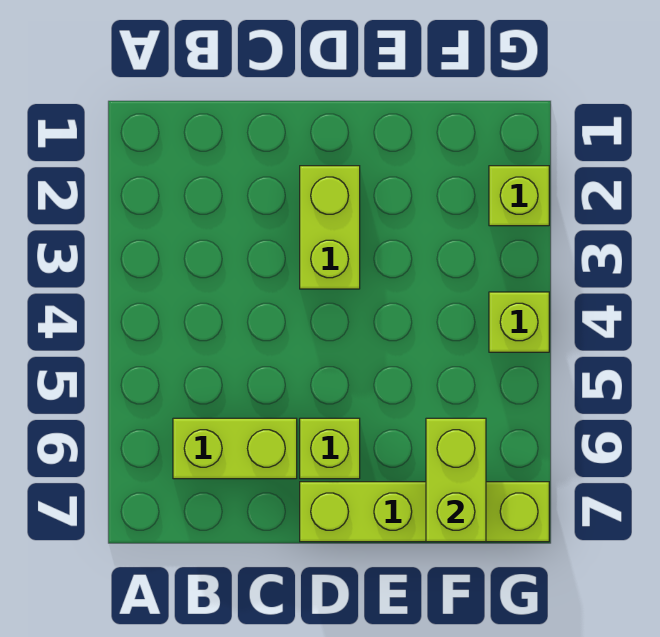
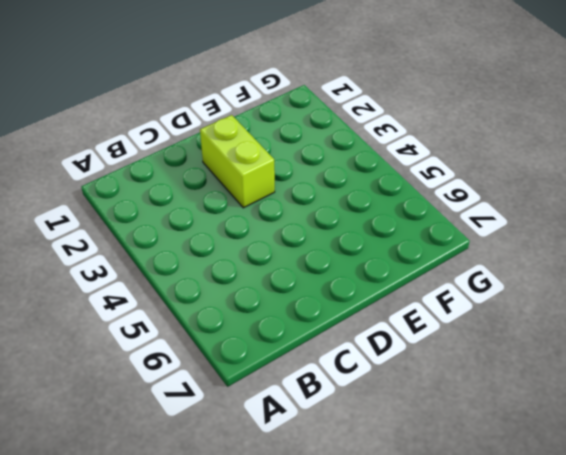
none -> lime brick B6:C6 level 1
none -> lime brick D6 level 1

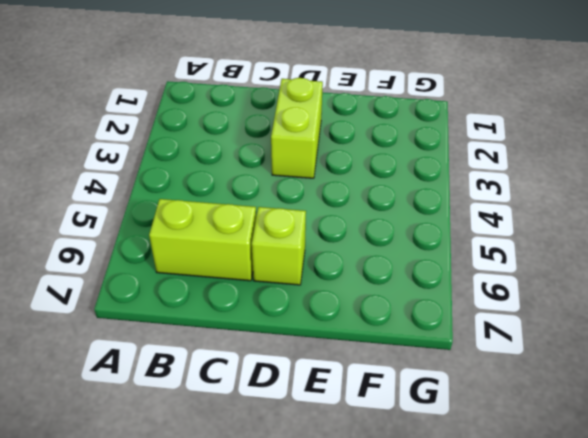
none -> lime brick D7:G7 level 1
none -> lime brick G2 level 1

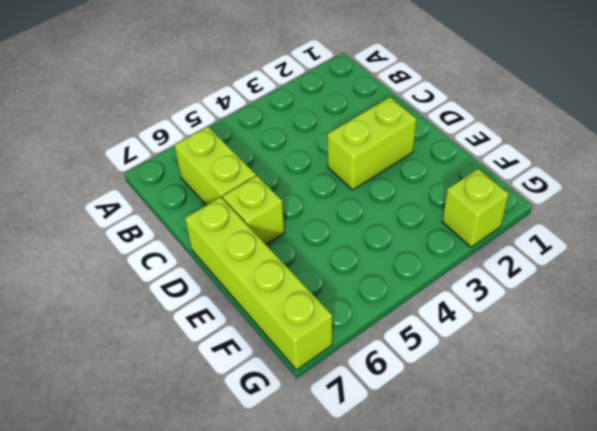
none -> lime brick G4 level 1
none -> lime brick F6:F7 level 2

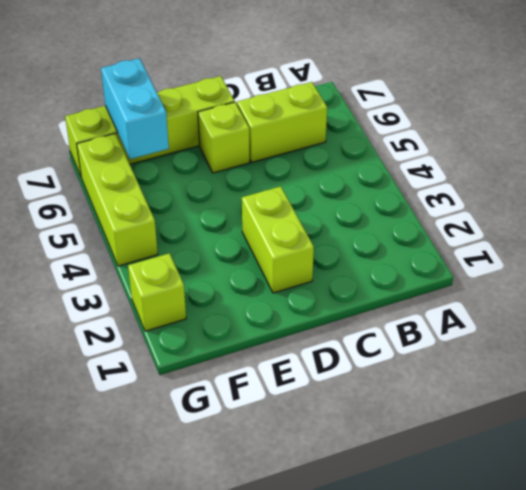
cyan brick F6:F7 level 2 -> lime brick F6:F7 level 2
lime brick G4:G6 level 1 -> lime brick G4 level 1

